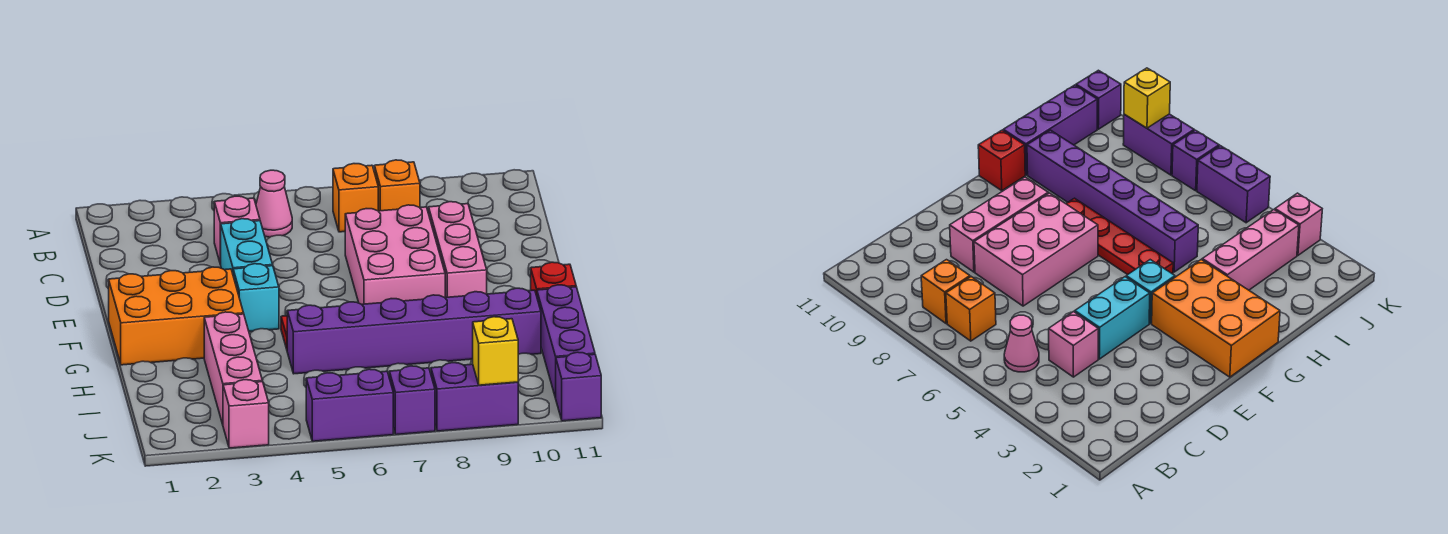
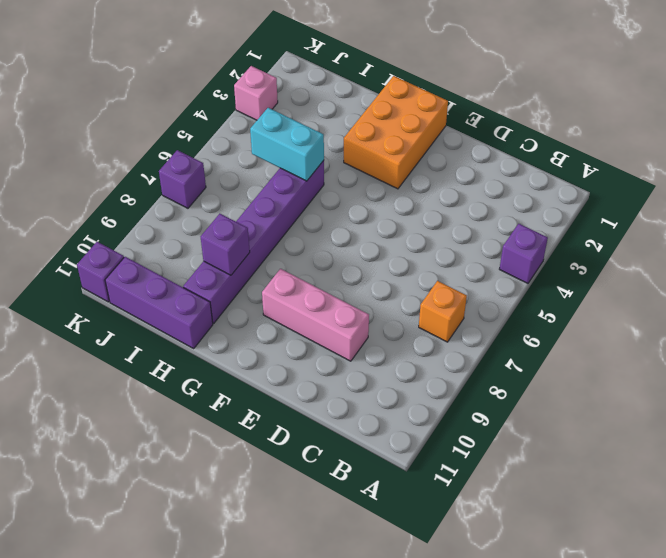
purple brick A4 level 1 -> none
cyan brick H5:I5 level 2 -> cyan brick D4:E4 level 1
purple brick H9 level 2 -> none
none -> pink cone B5 level 1
none -> orange brick B8 level 1
none -> pink brick C4 level 1

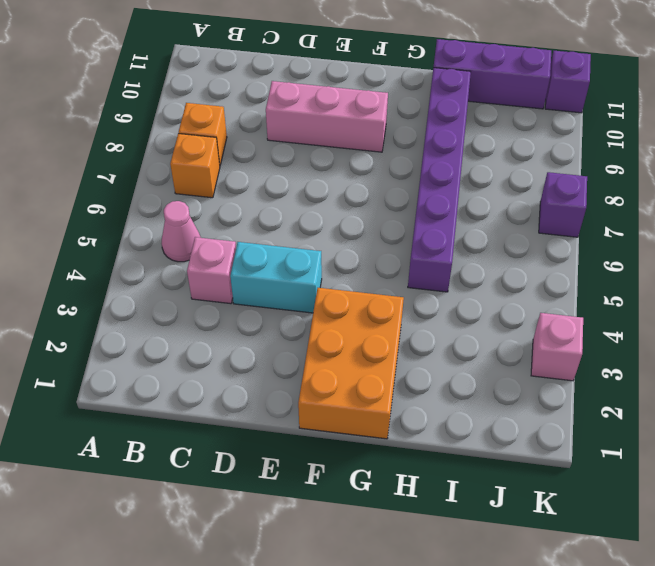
none -> pink brick D7:F8 level 1
none -> cyan brick F4 level 1
none -> red plate G5:G8 level 1

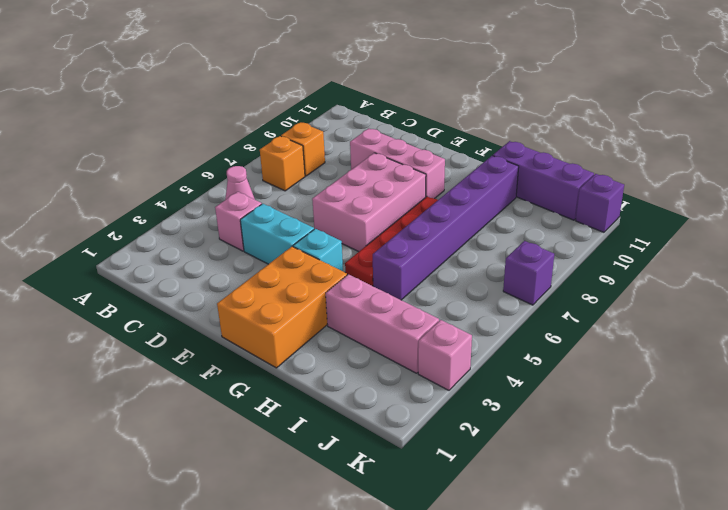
pink brick E6:F8 level 1 -> pink brick D7:F8 level 1
none -> red brick G11 level 1
none -> purple brick K5:K6 level 1
none -> purple brick K8:K9 level 1

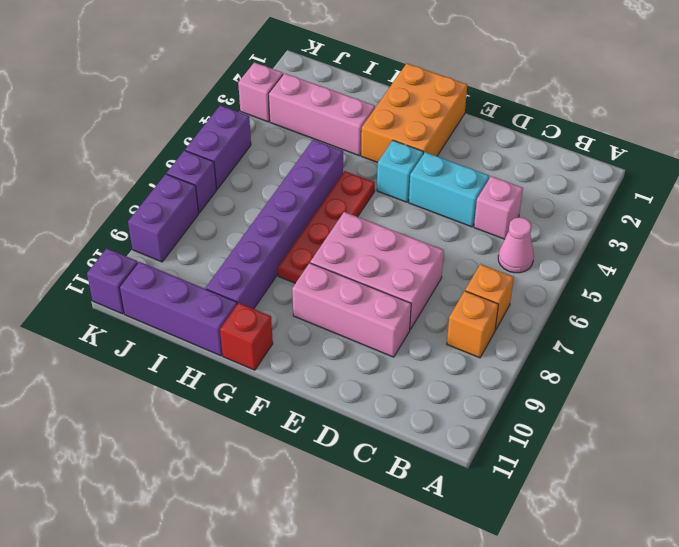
none -> yellow brick K9 level 2

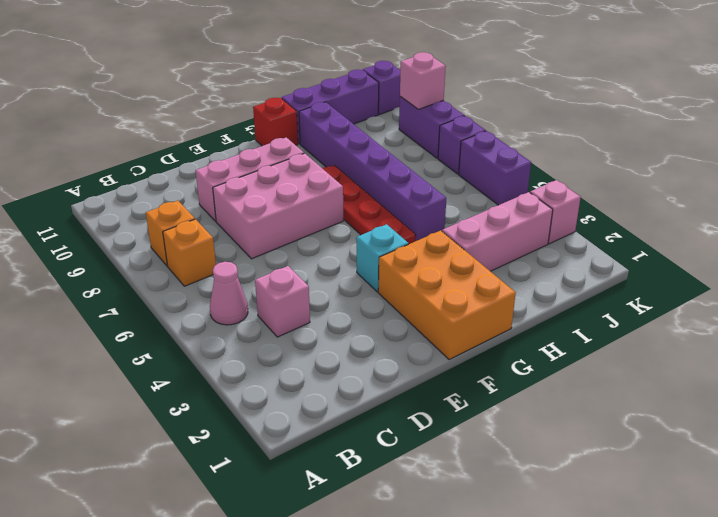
pink brick K9 level 2 -> yellow brick K9 level 2
none -> cyan brick D4:E4 level 1

